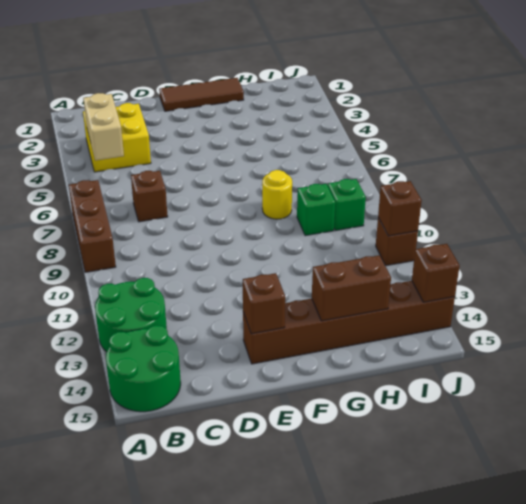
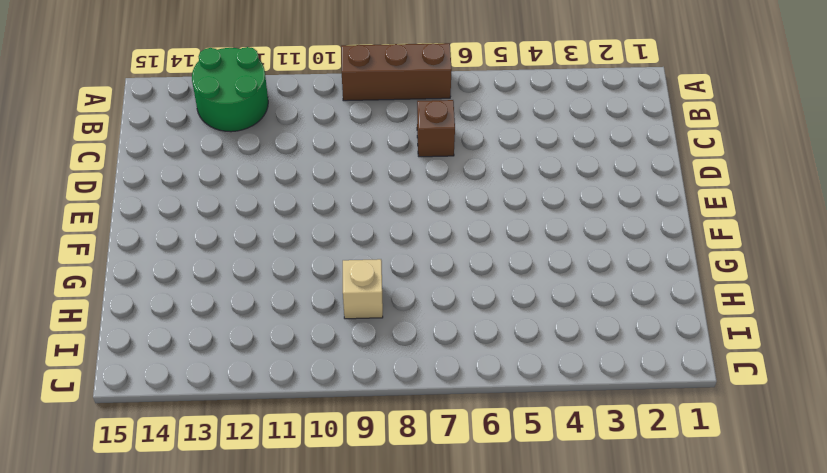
tan brick H9 level 1 -> green brick H9 level 1
none -> green round brick A14:B15 level 1
none -> yellow brick B3:C4 level 1
none -> brown tile E1:G1 level 1

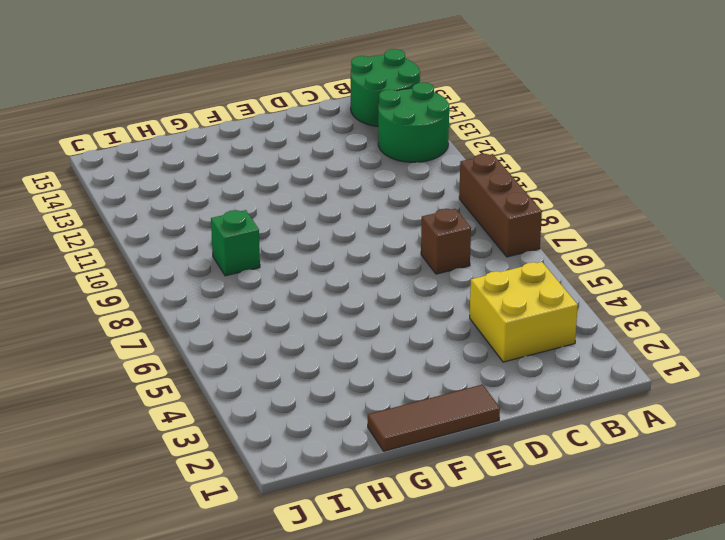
none -> brown brick E14:J14 level 1
none -> yellow round brick G8 level 1
none -> green brick I9 level 1

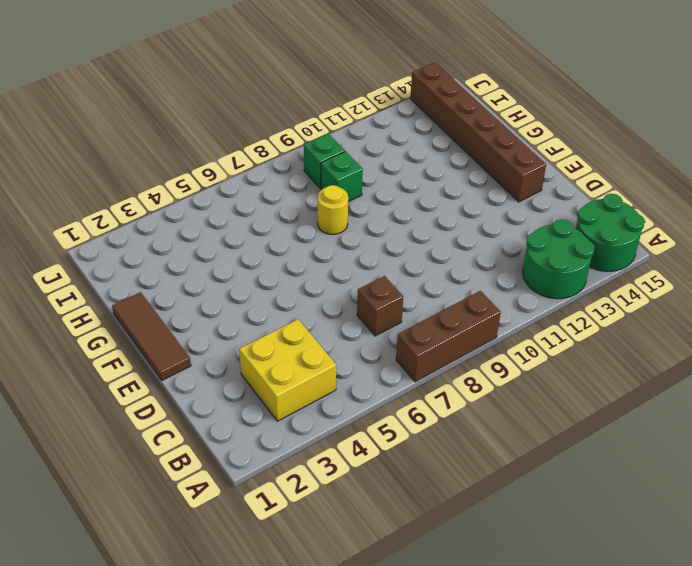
none -> brown brick J11 level 1
none -> tan brick B4:B5 level 2
none -> brown brick E14 level 2

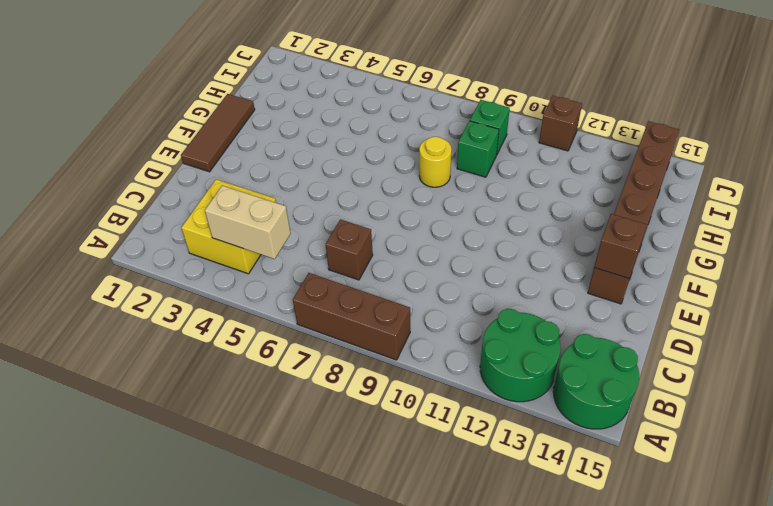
none -> brown brick G14:H14 level 2
none -> brown brick J11 level 2
none -> brown brick J14 level 2

